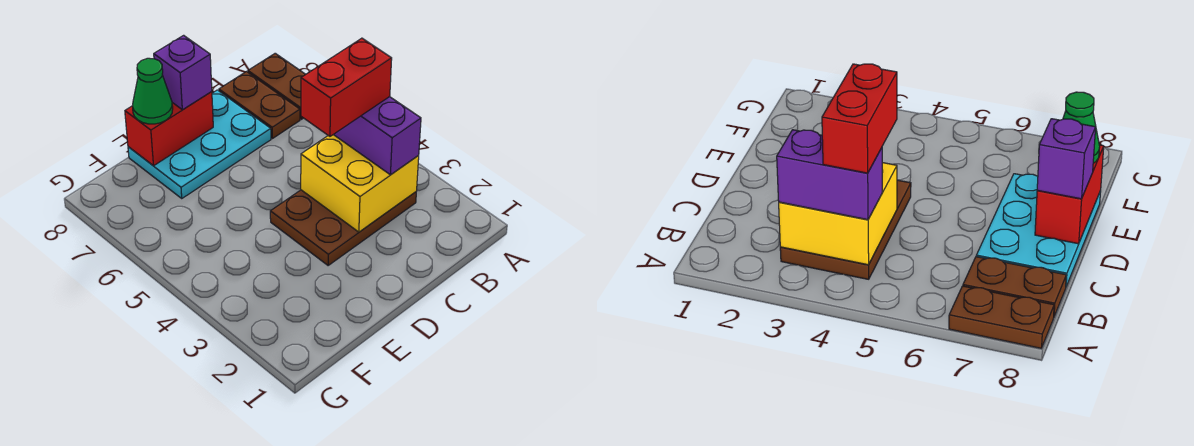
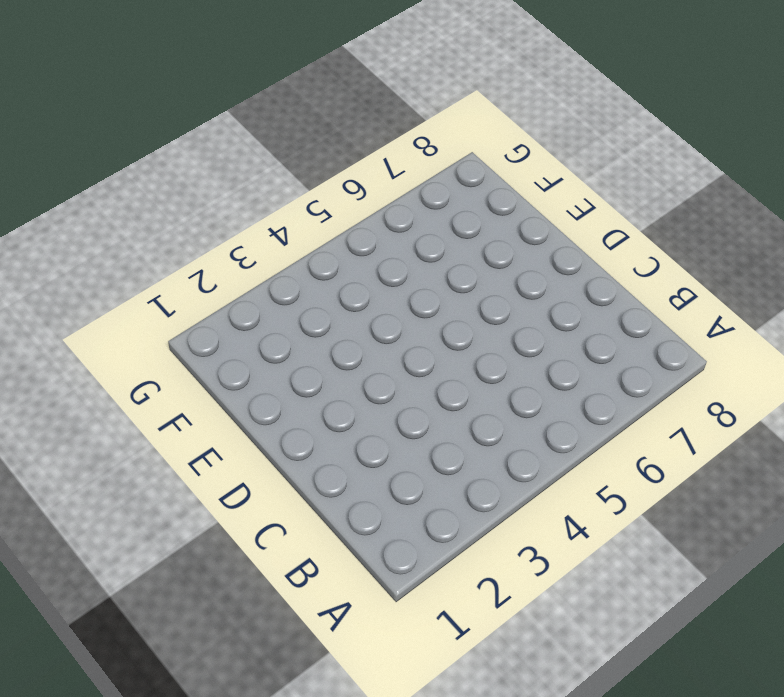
none -> brown plate A7:A8 level 1
none -> brown plate B3:D4 level 1

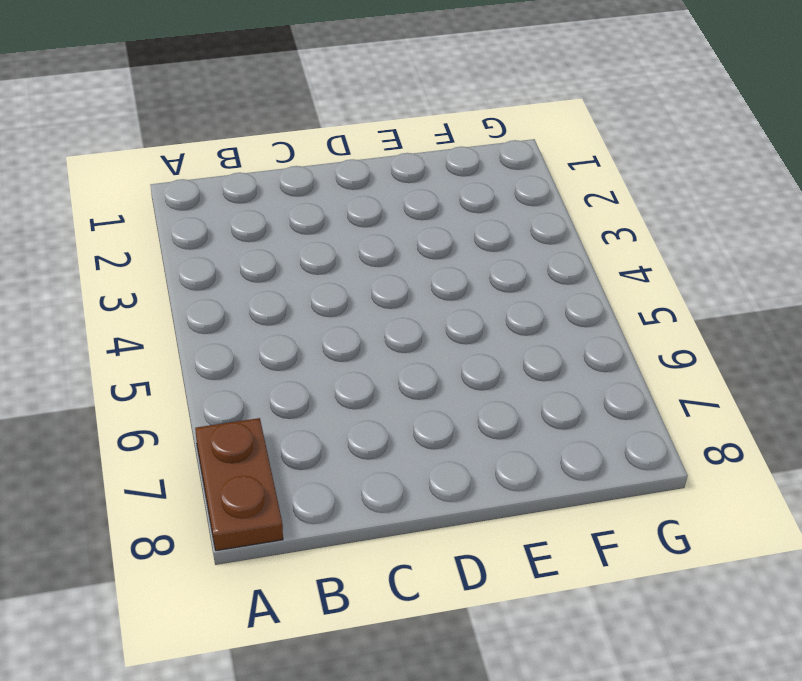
none -> brown plate B3:D4 level 1
none -> brown plate B7:B8 level 1

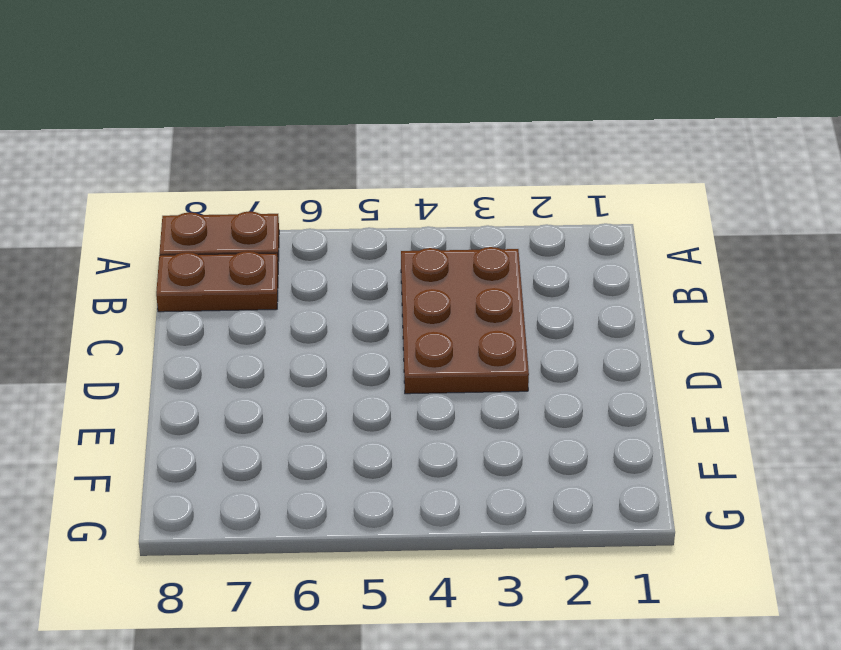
none -> cyan plate C7:E8 level 1
none -> yellow brick B3:C4 level 2

